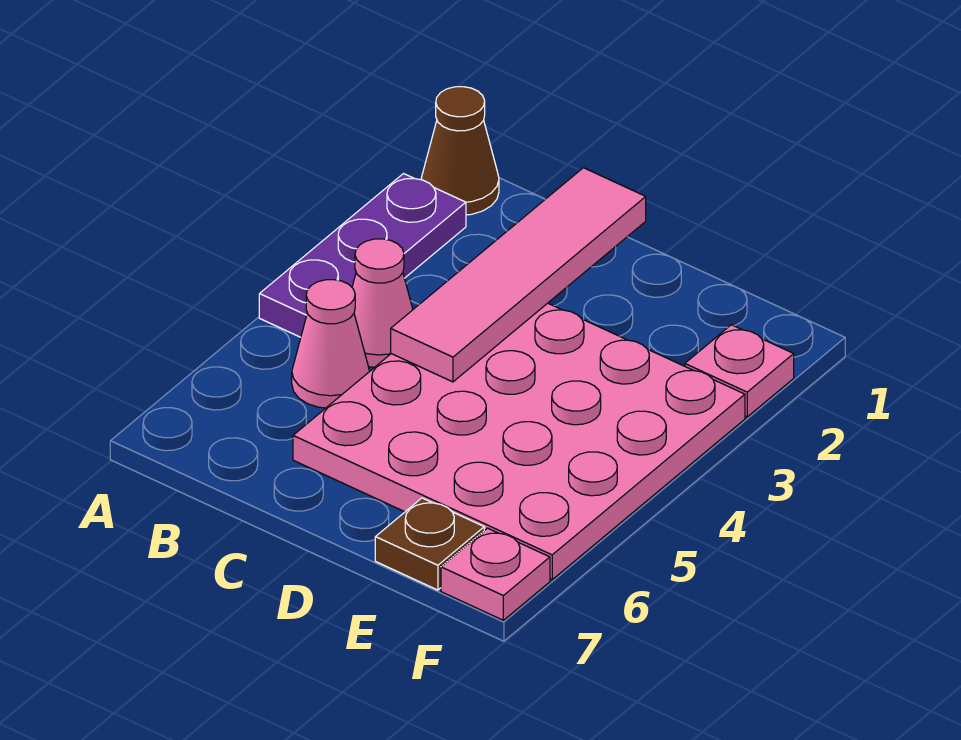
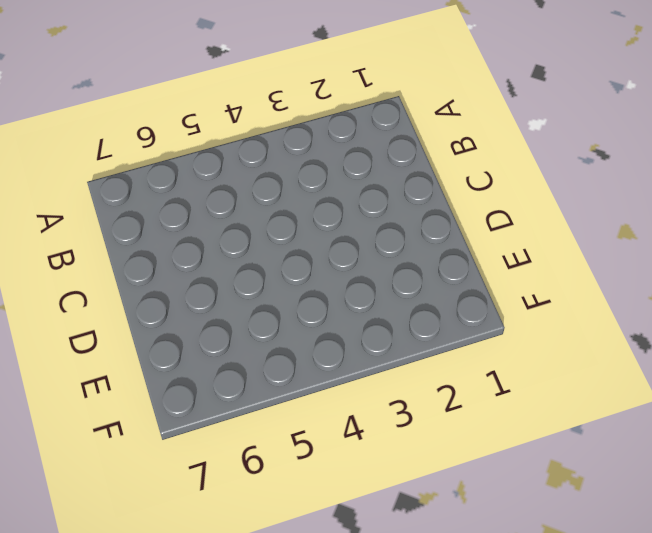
none -> brown cone A1 level 1
none -> purple plate A2:A4 level 1

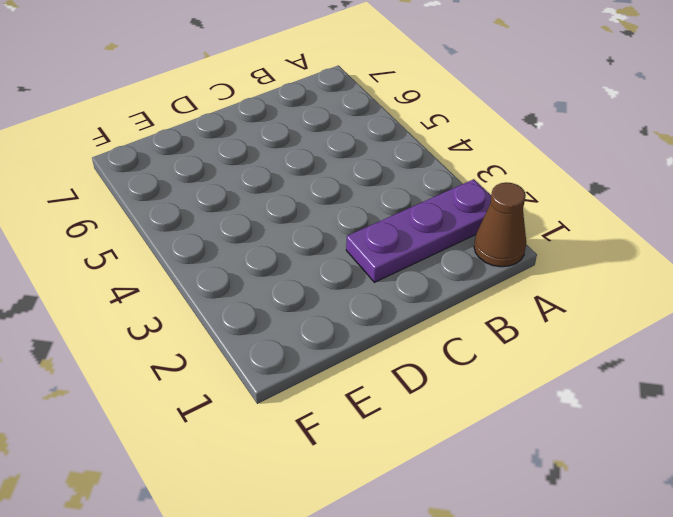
purple plate A2:C2 level 1 -> purple plate A2:A4 level 1
none -> pink cone B4 level 1
none -> pink cone B5 level 1

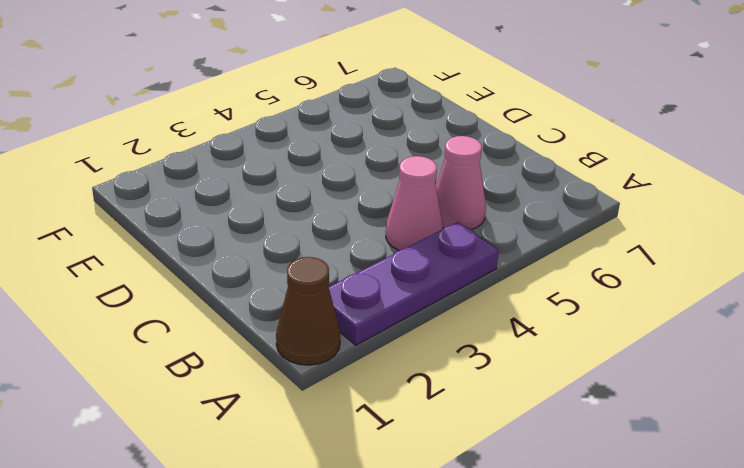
none -> pink plate C3:F6 level 1
none -> brown plate E7 level 1

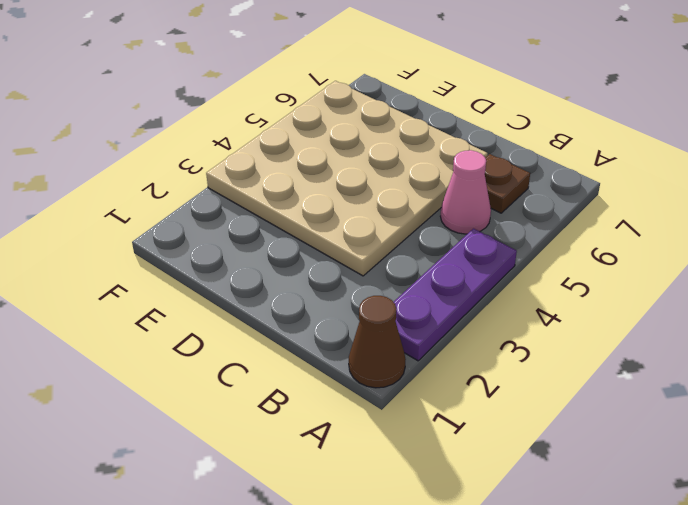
brown plate B6 level 1 -> brown plate E7 level 1
tan plate C3:F6 level 1 -> pink plate C3:F6 level 1
none -> pink cone B4 level 1
none -> pink plate F2 level 1

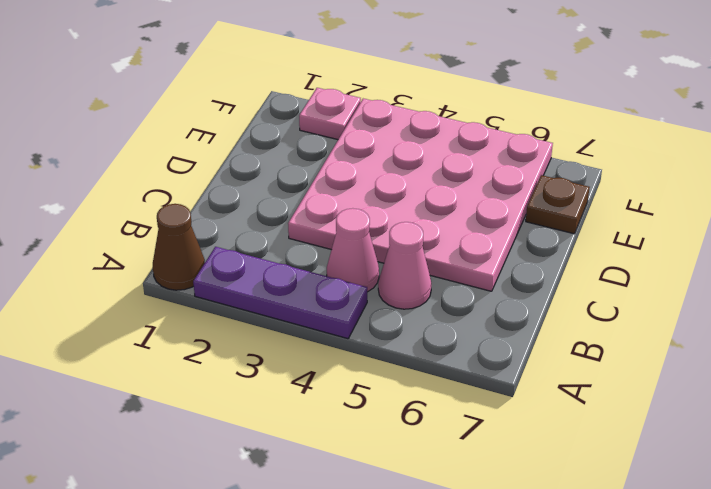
none -> pink plate F7 level 1
none -> pink tile C1:C4 level 2

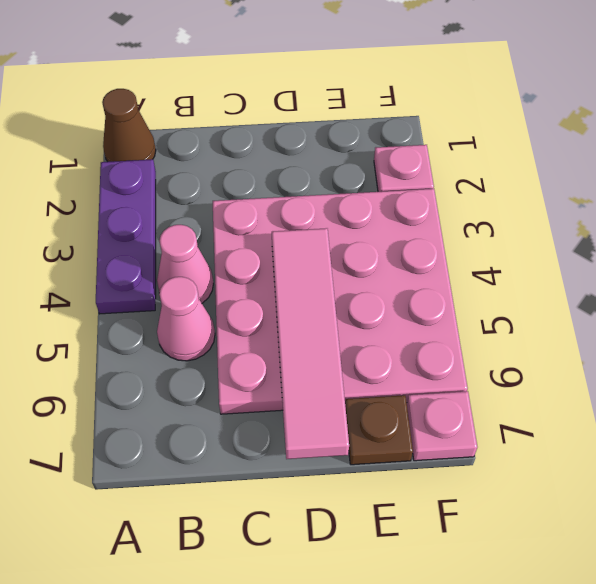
pink tile D4:D7 level 2 -> pink tile C1:C4 level 2

